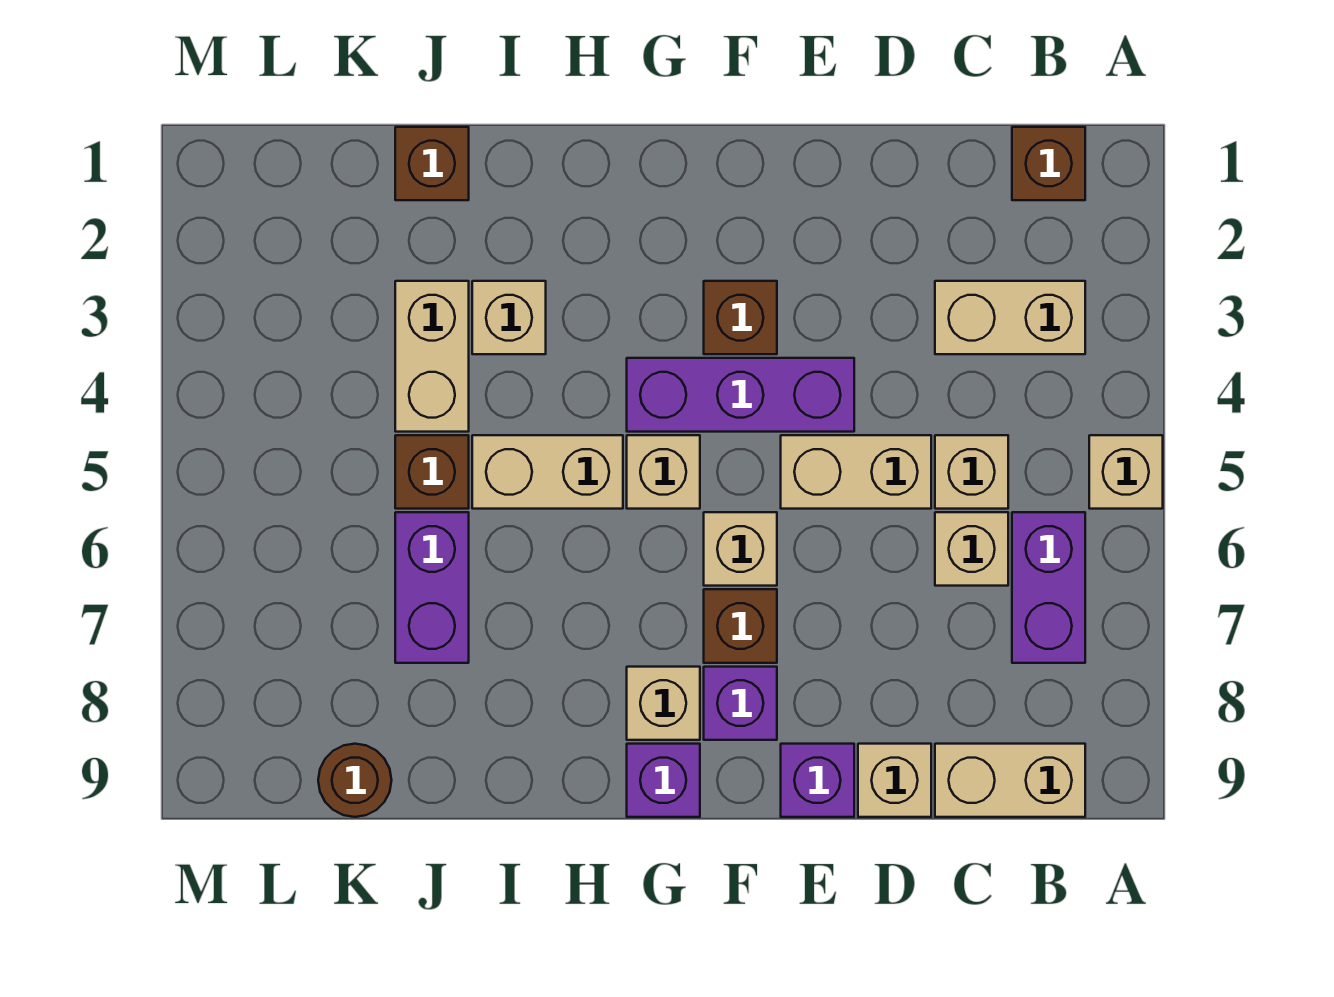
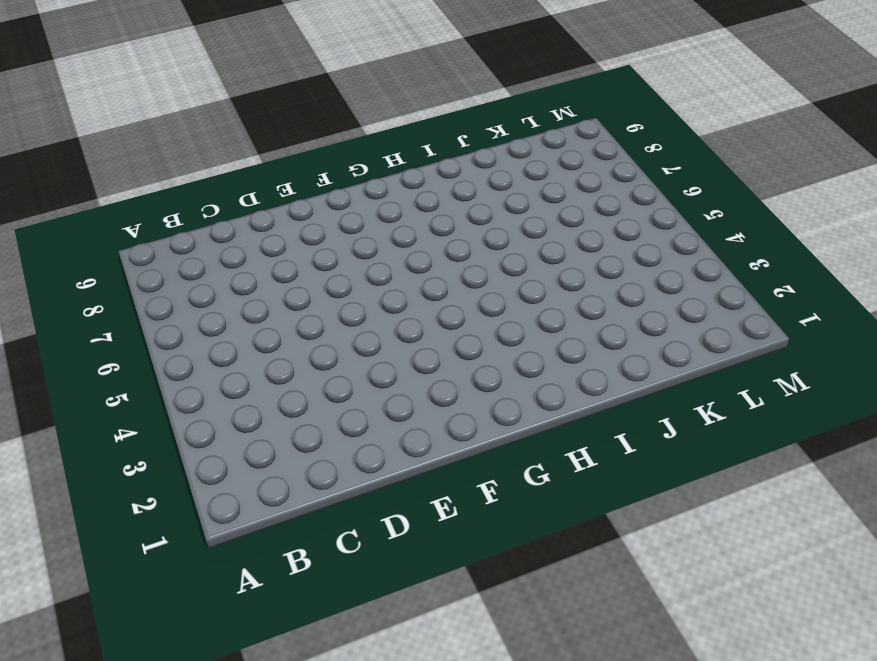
none -> tan brick A5 level 1
none -> brown brick B1 level 1
none -> tan brick B3:C3 level 1

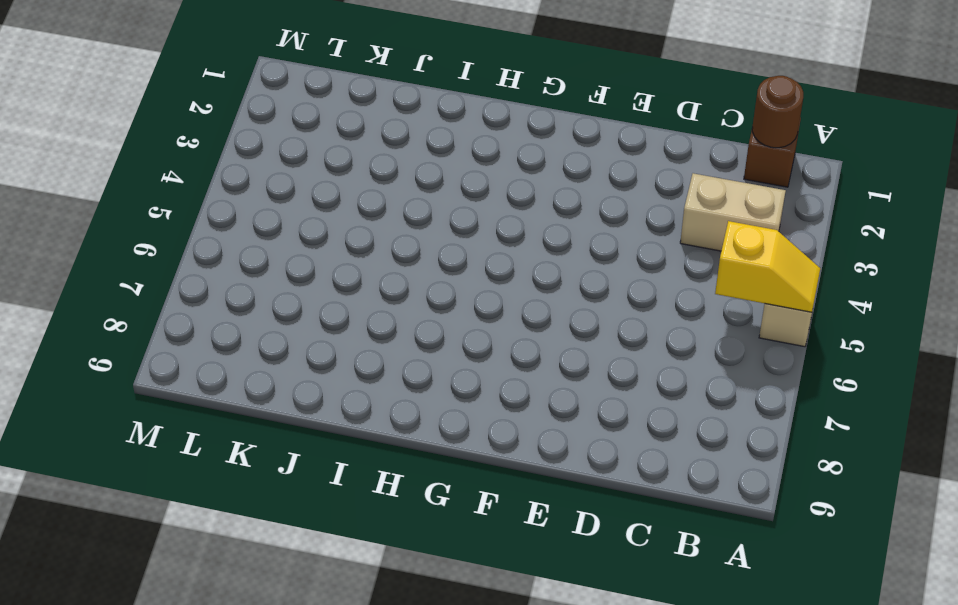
yellow slope A5:B5 level 2 top B -> none
brown round brick B1 level 2 -> brown round brick K9 level 1
none -> purple brick B6:B7 level 1
none -> tan brick B9:C9 level 1
none -> tan brick C5 level 1

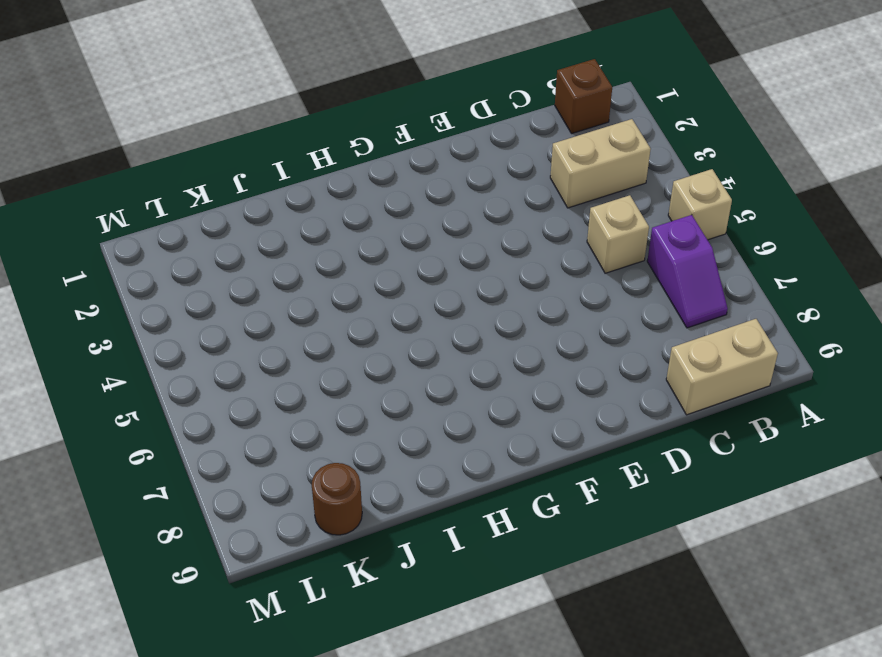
purple slope B6:B7 level 1 top 6 -> purple brick B6:B7 level 1
none -> tan brick C6 level 1
none -> tan brick D5:E5 level 1
none -> tan brick D9 level 1

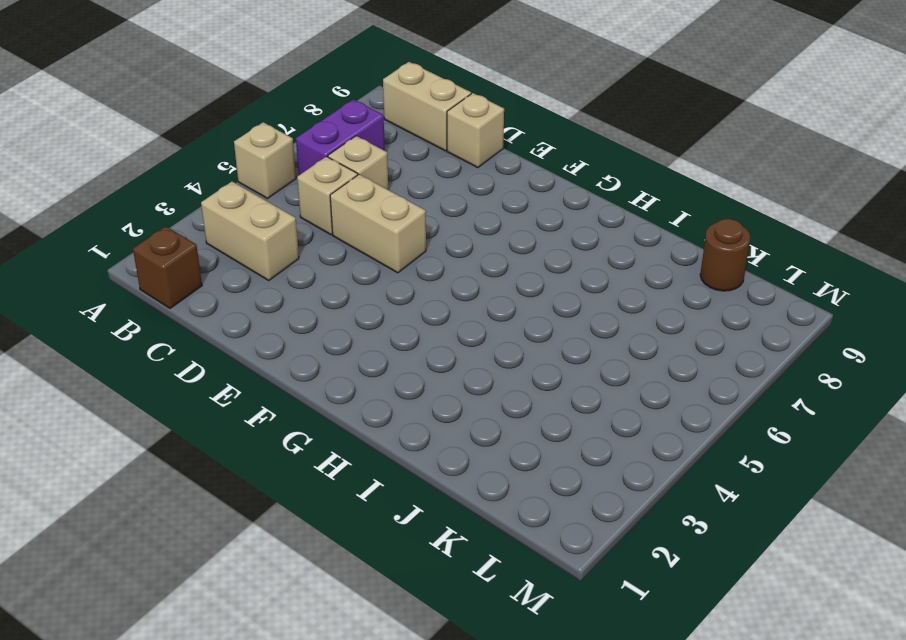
none -> purple brick E4:G4 level 1
none -> purple brick E9 level 1
none -> brown brick F3 level 1

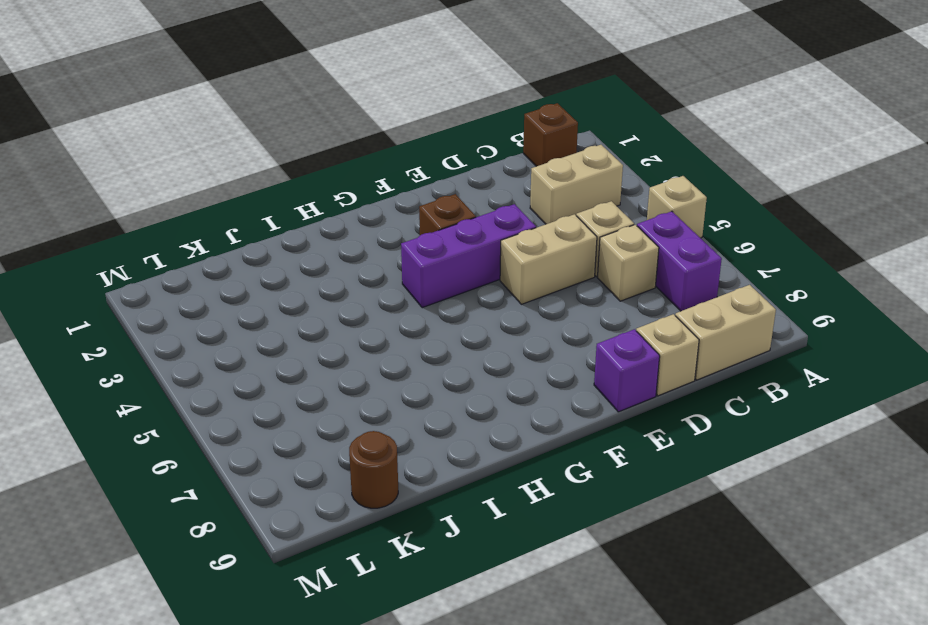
none -> tan brick F6 level 1
none -> brown brick F7 level 1
none -> purple brick F8 level 1

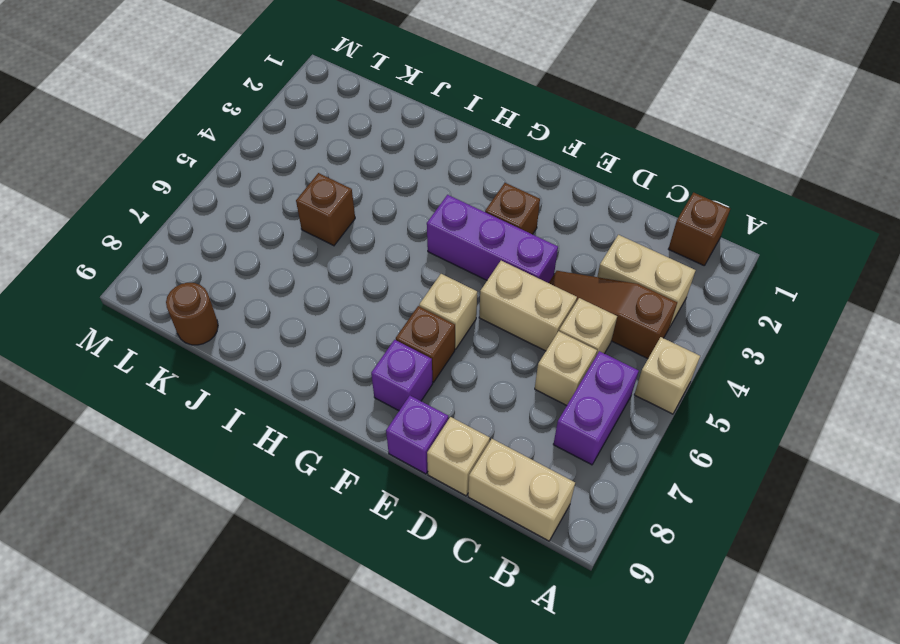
brown slope B4:D4 level 1 top B -> none
none -> tan brick G5 level 1
none -> tan brick G8 level 1
none -> purple brick G9 level 1

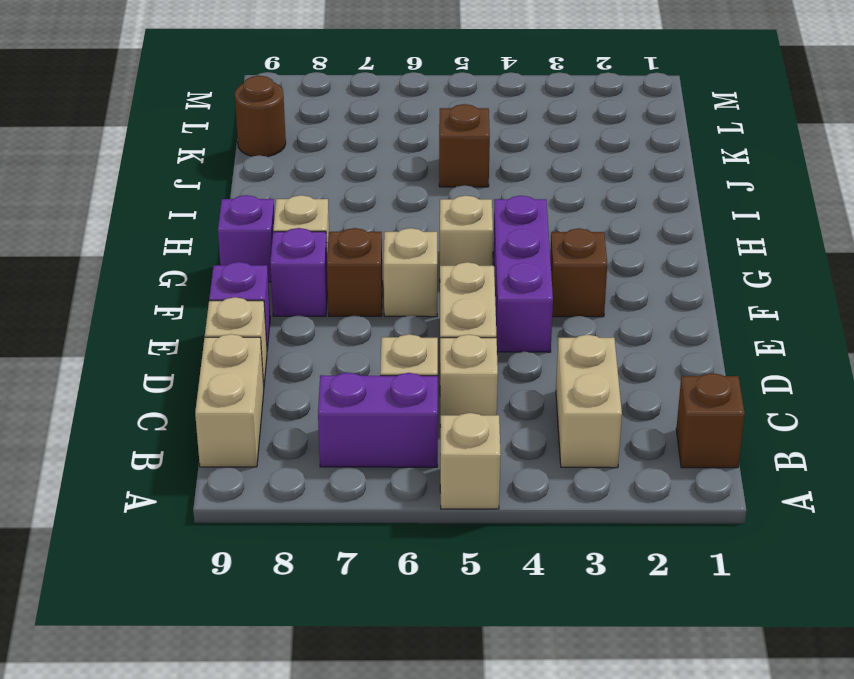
none -> tan brick H5:I5 level 1
none -> tan brick I3 level 1
none -> brown brick J1 level 1

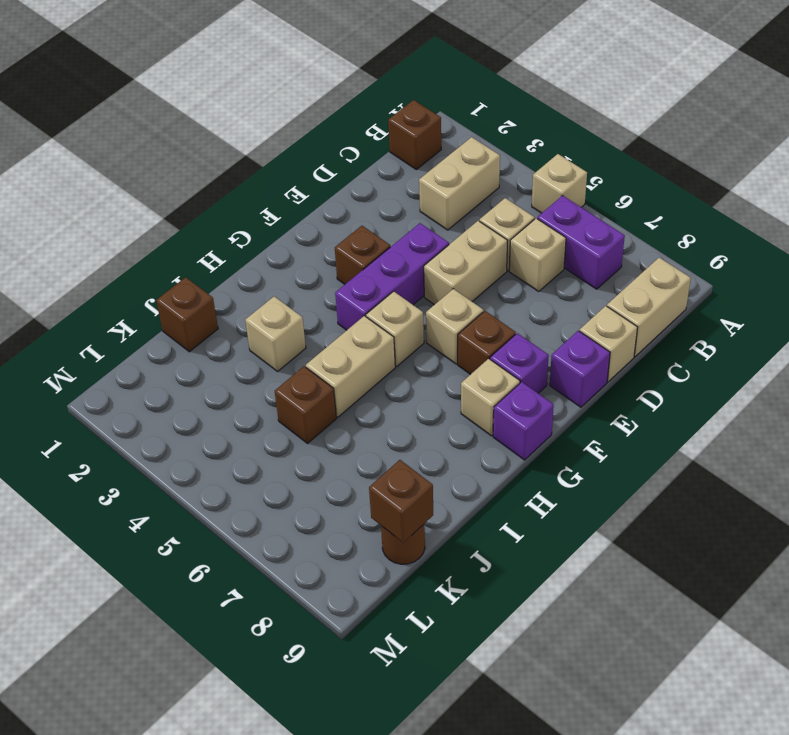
brown brick K9 level 2 -> none
none -> tan brick J3:J4 level 1
none -> purple brick J6:J7 level 1

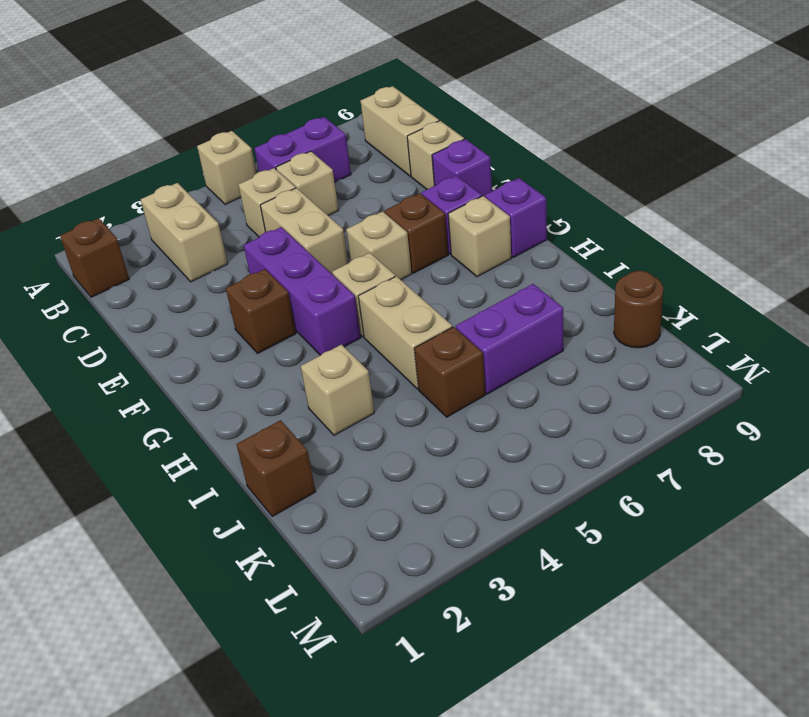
none -> tan brick J3:J4 level 1

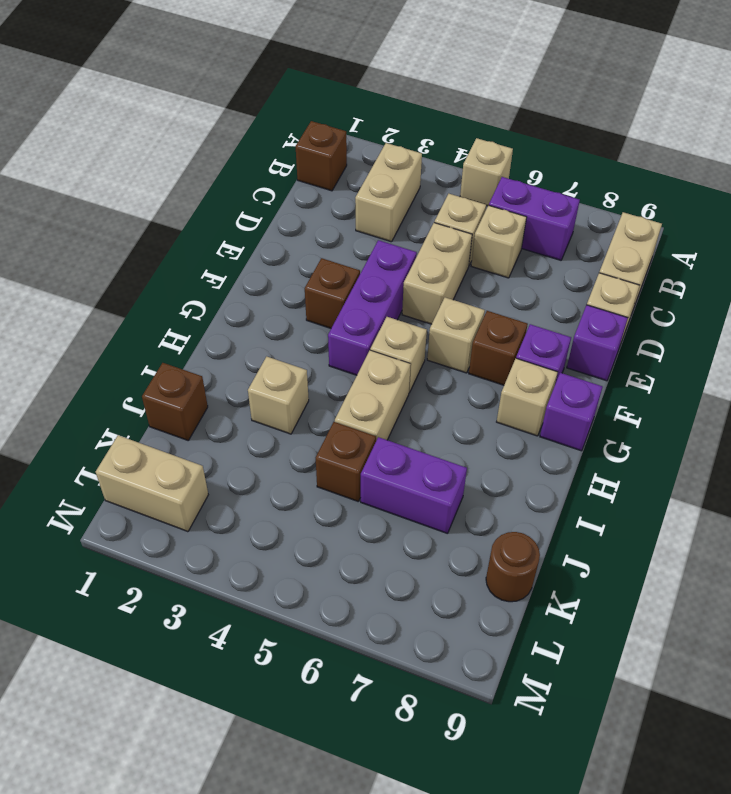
tan brick L1:L2 level 1 -> tan brick J3:J4 level 1

